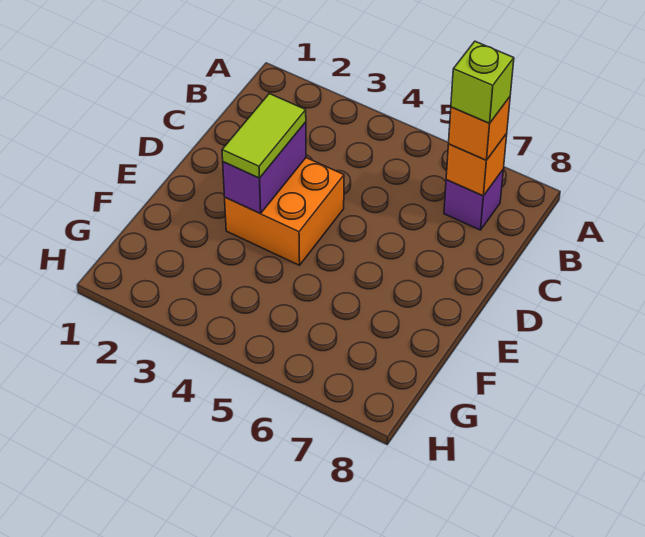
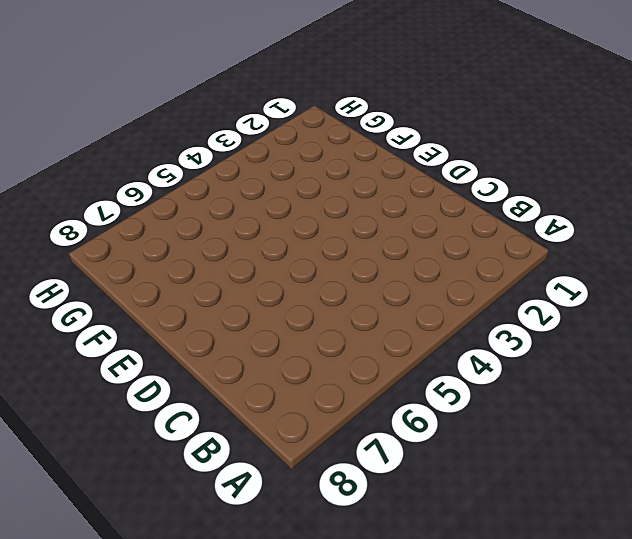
none -> purple brick B7 level 1
none -> orange brick D3:E4 level 1

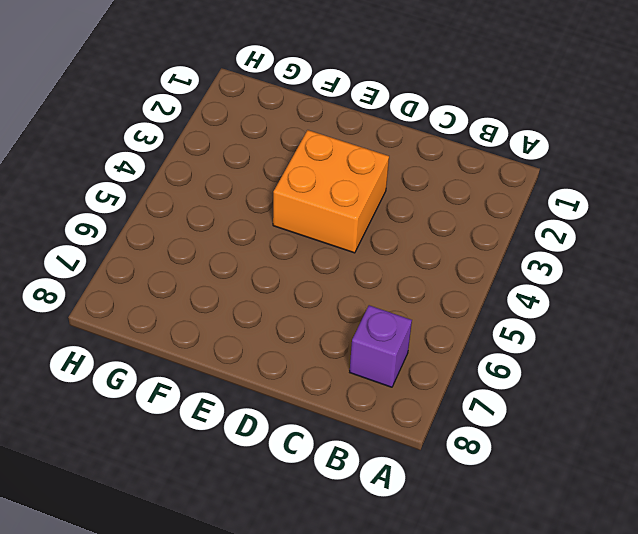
none -> orange brick B7 level 2
none -> purple brick D3:E3 level 2

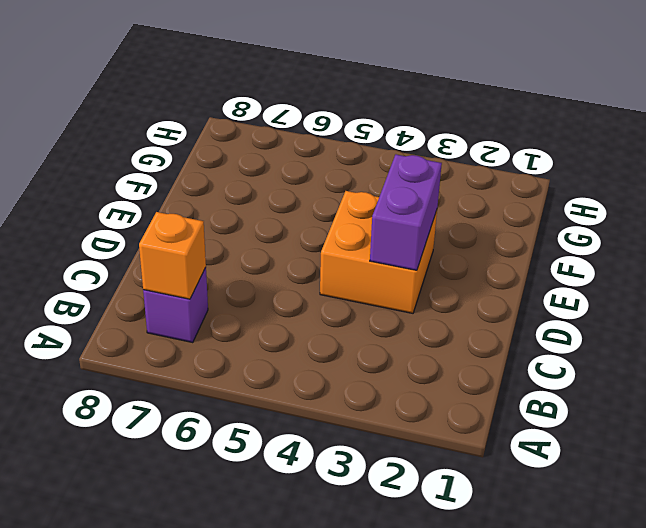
none -> orange brick B7 level 3
none -> lime tile D3:E3 level 3

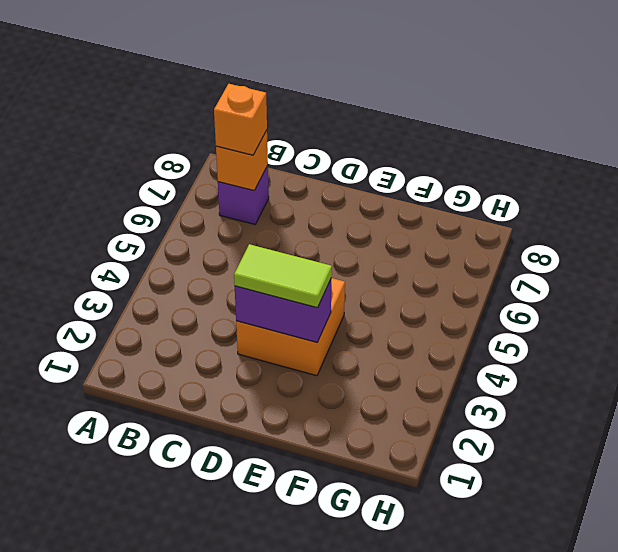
none -> lime brick B7 level 4

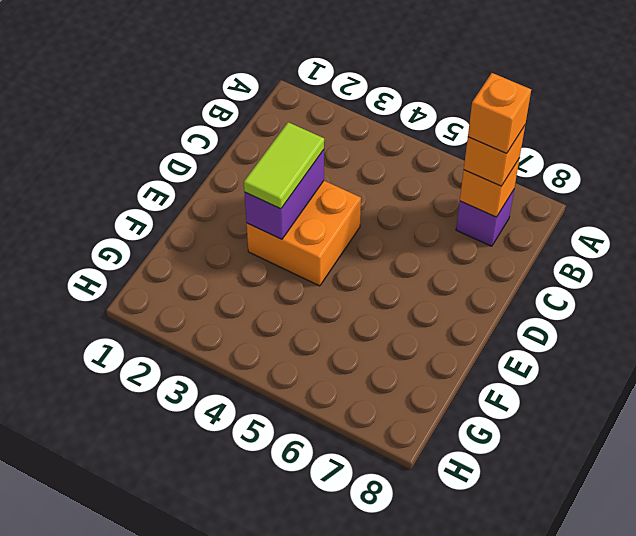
orange brick B7 level 4 -> lime brick B7 level 4

